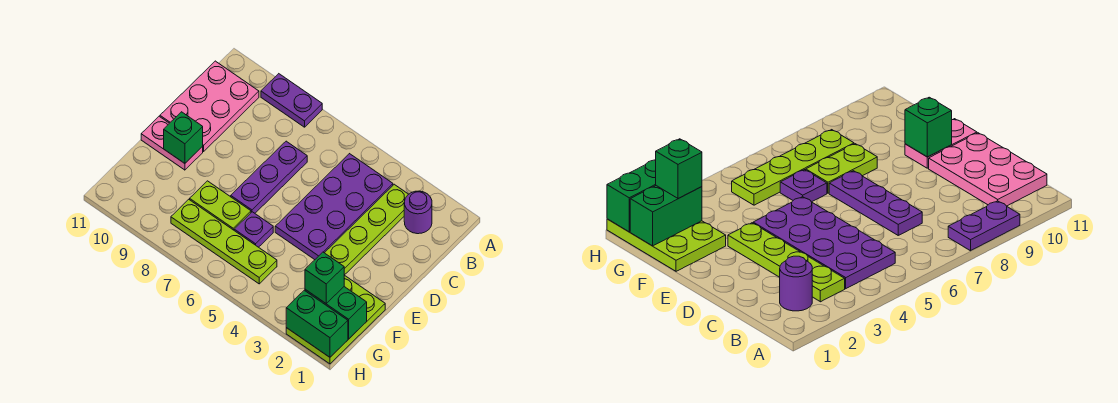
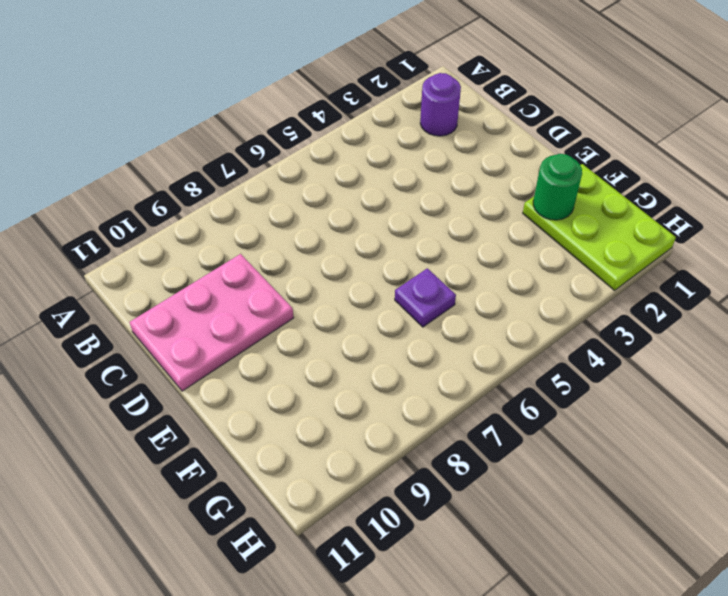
pink plate C9:D11 level 1 -> pink plate B10:D11 level 1
green round brick F2 level 2 -> none
none -> purple plate A8:A9 level 1
none -> lime plate B3:E3 level 1
none -> purple plate B4:E5 level 1

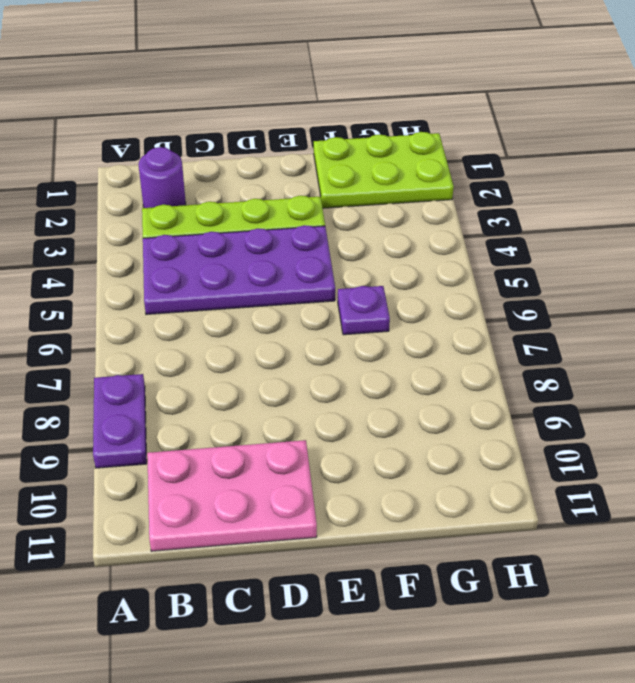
none -> purple plate C7:E7 level 1
none -> pink plate E10:E11 level 1
none -> lime plate F7:F8 level 1

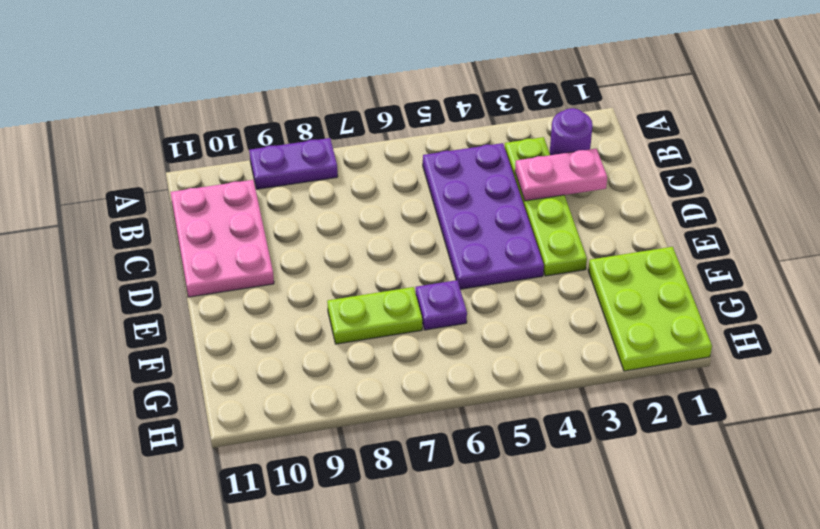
pink plate C2:C3 level 2 -> pink plate E10:E11 level 1
none -> purple plate C7:E7 level 1
none -> lime plate G5:G8 level 1
none -> green brick E10 level 2

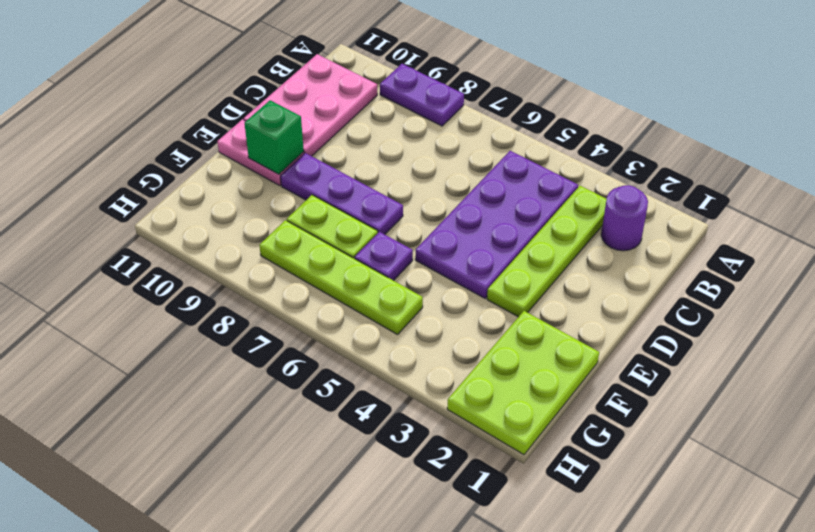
purple plate E7:E9 level 1 -> purple plate C7:E7 level 1
none -> green brick G1:G2 level 2
none -> green brick H1:H2 level 2
none -> green brick G2 level 3

